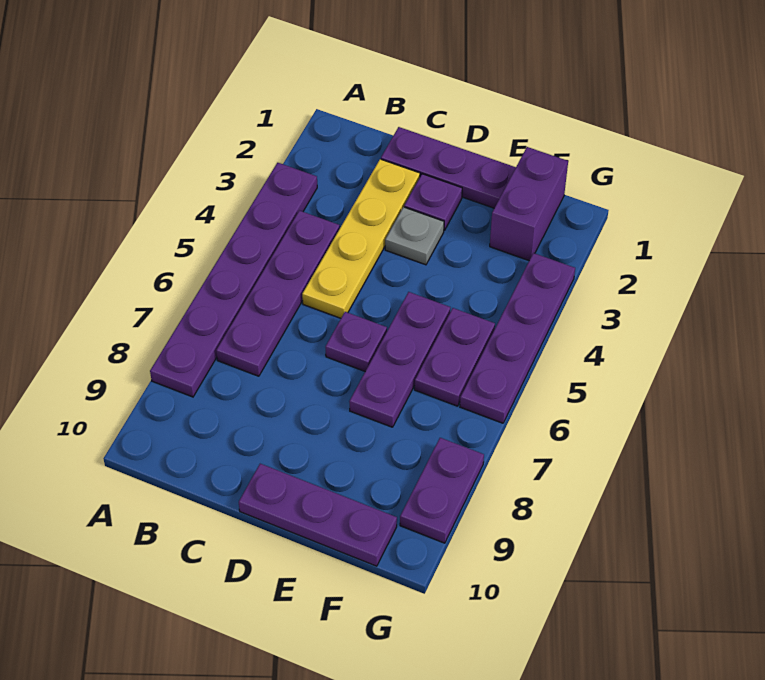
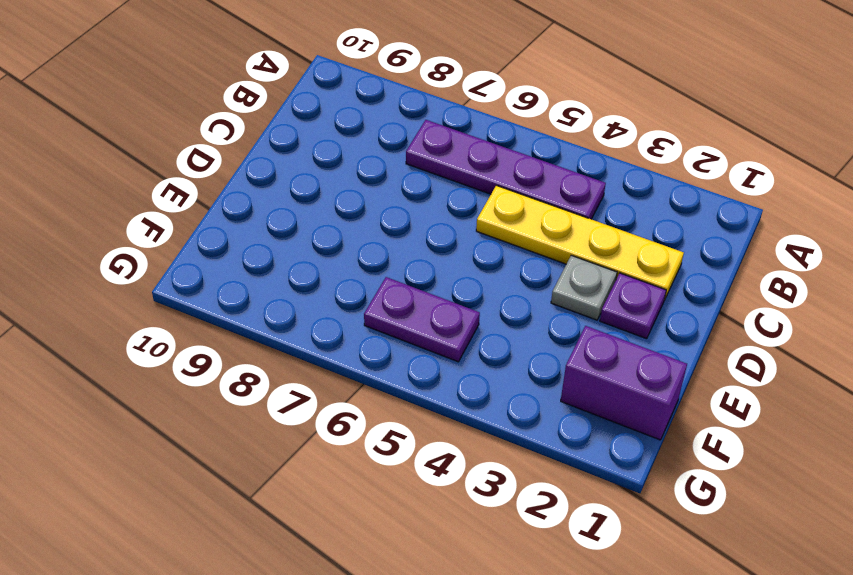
none -> purple plate A3:A8 level 1
none -> purple plate C1:E1 level 1
none -> purple plate D6 level 1

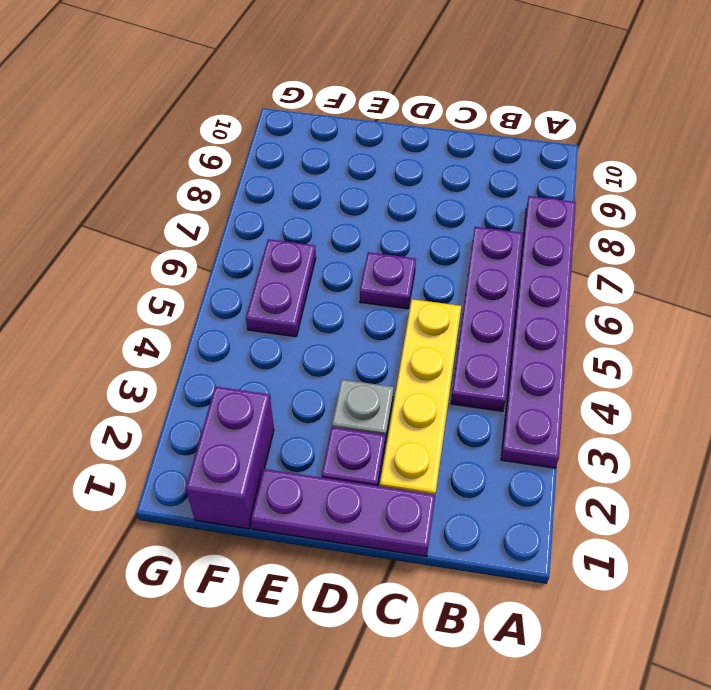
none -> purple plate D10:F10 level 1
none -> purple plate E5:E7 level 1
none -> purple plate G3:G6 level 1

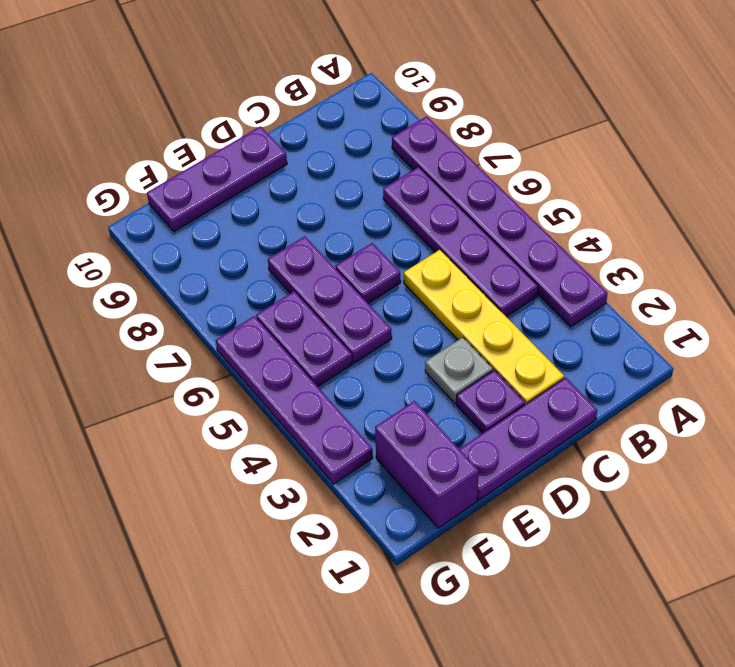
none -> purple plate G8:G9 level 1

